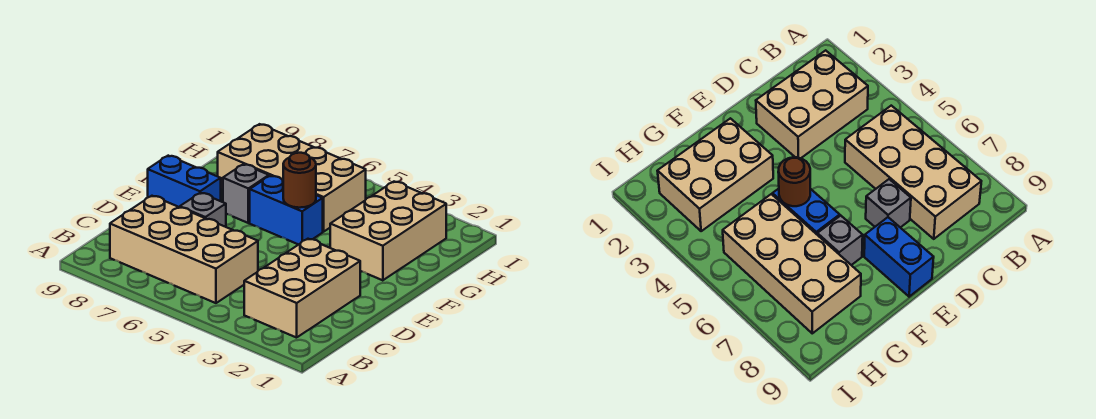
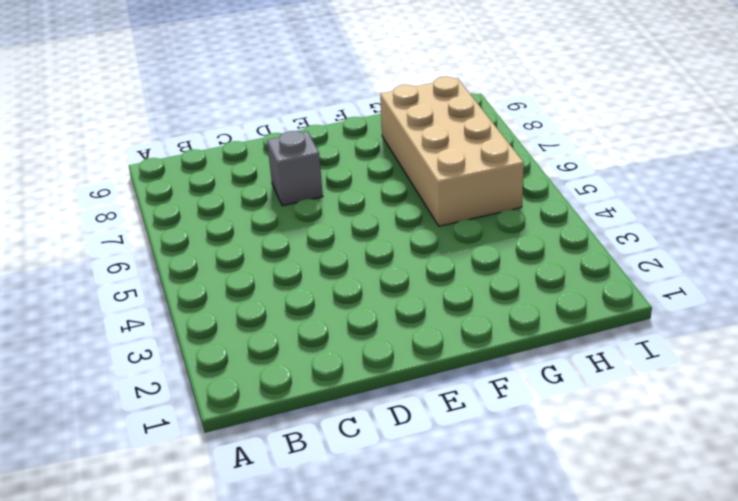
none -> tan brick B2:D3 level 1
none -> tan brick B5:C8 level 1

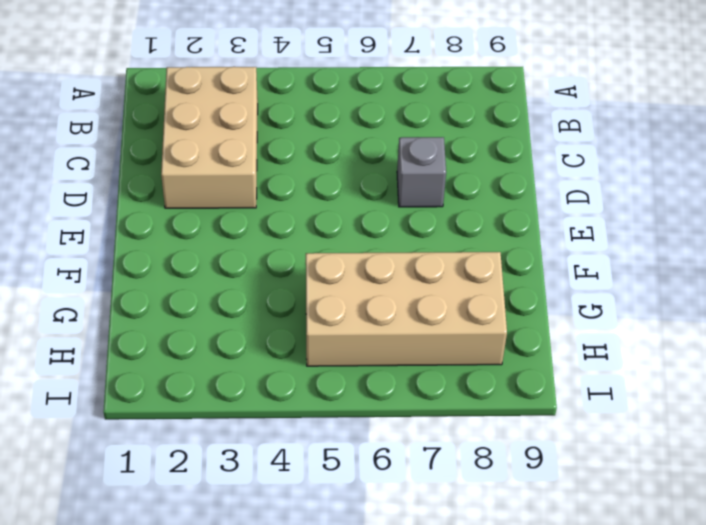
none -> tan brick B5:C8 level 1
none -> blue brick E8:E9 level 1

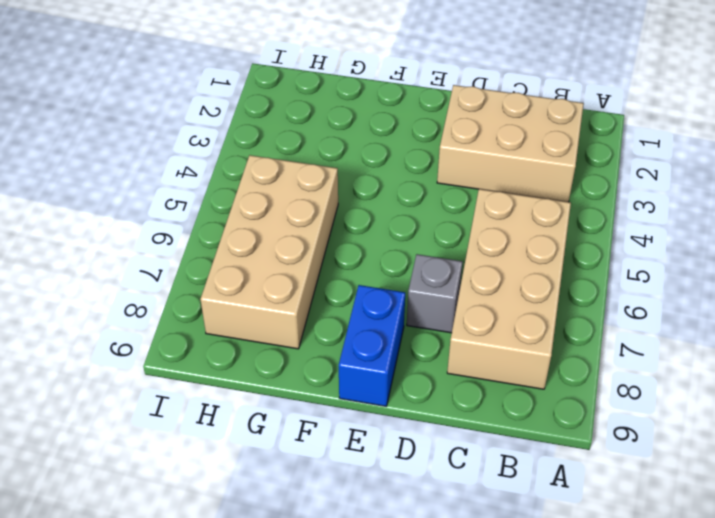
none -> tan brick F2:H3 level 1
none -> blue brick F5:F6 level 1

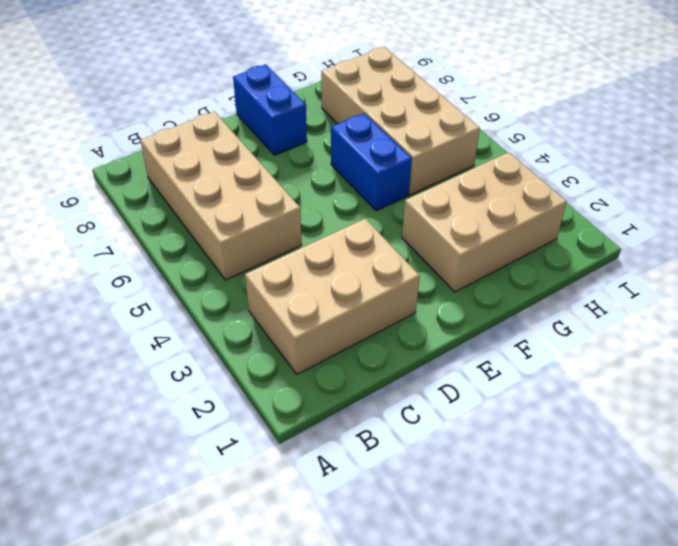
none -> grey brick D7 level 1
none -> grey brick F7 level 1

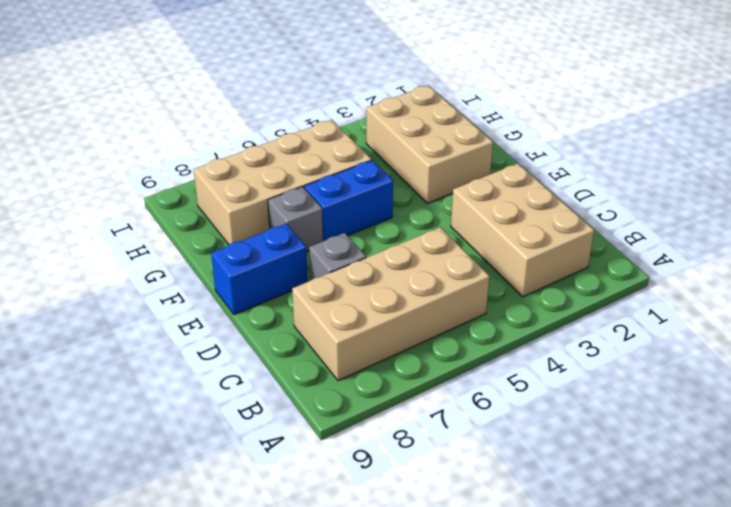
none -> brown round brick F5 level 2

